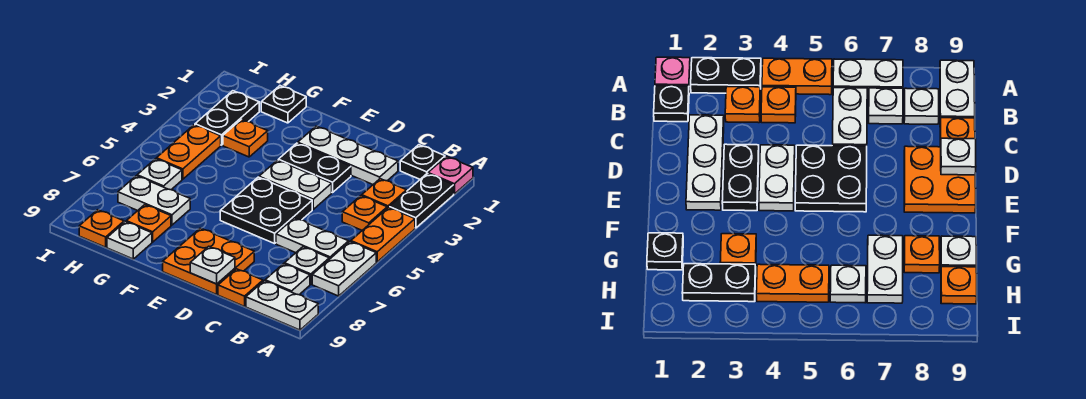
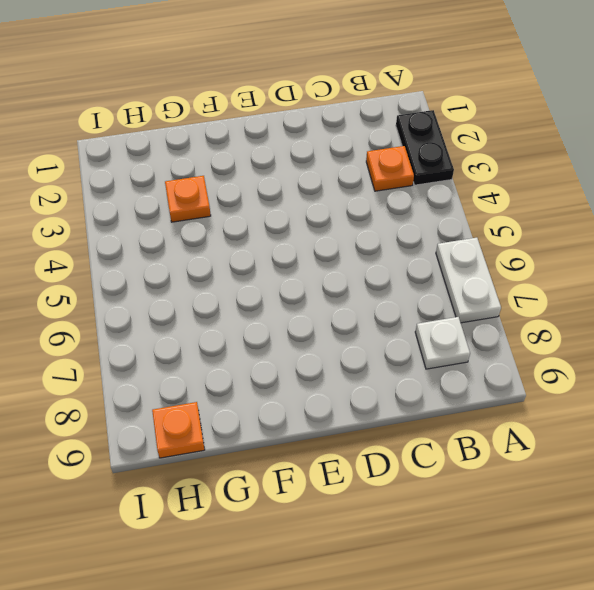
none -> pink plate A1 level 1
none -> orange plate A4:A5 level 1
none -> white plate A9:B9 level 1

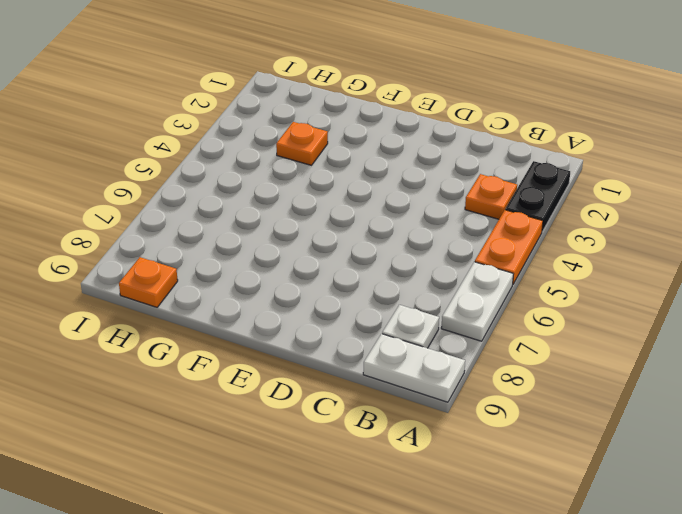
none -> pink plate A1 level 1
none -> black plate B1 level 1
none -> orange plate B4 level 1

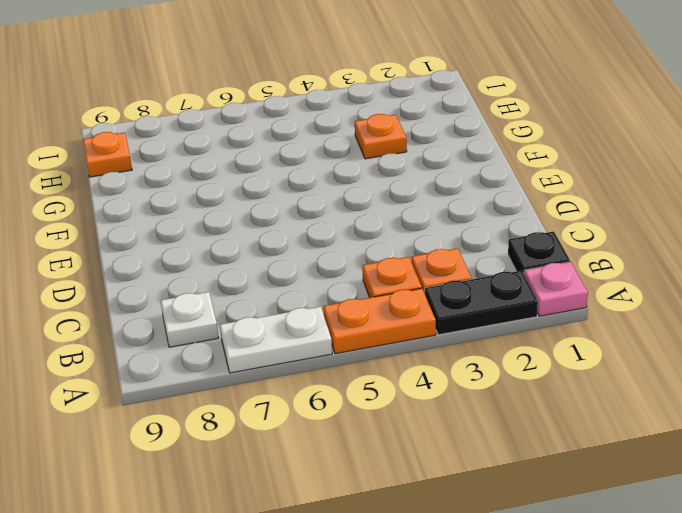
none -> white plate A9:B9 level 1
none -> white plate B6:C6 level 1
none -> white plate B7 level 1

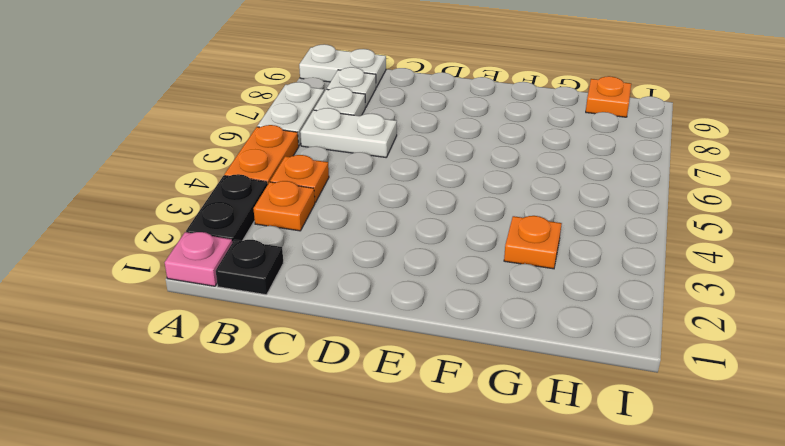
none -> white plate C2:E2 level 1
none -> orange plate C9 level 1
none -> black plate D3:E3 level 1

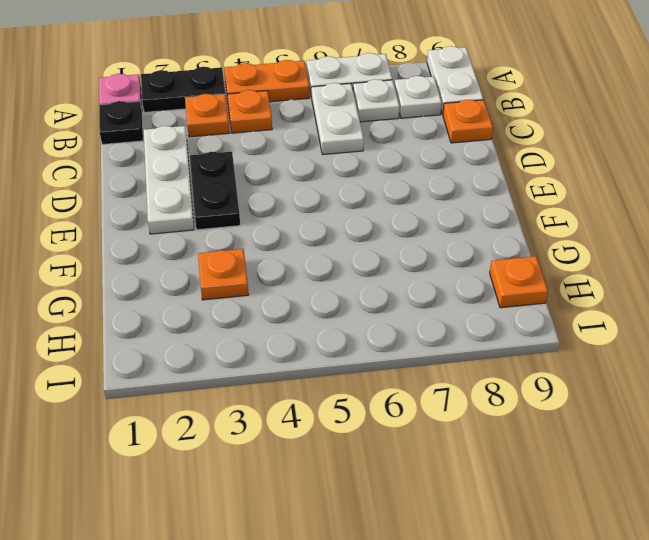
none -> white plate D4:E4 level 1
none -> black plate D5:E6 level 1
none -> orange plate D8:E9 level 1

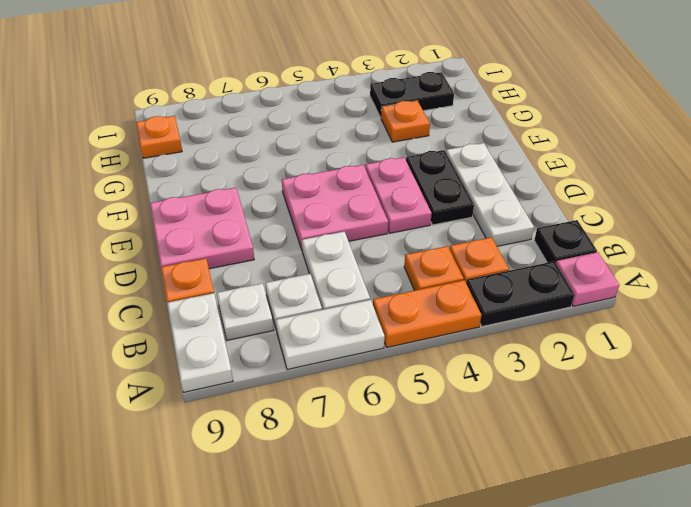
pink plate D4:E4 level 1 -> white plate D4:E4 level 1
pink plate D5:E6 level 1 -> black plate D5:E6 level 1
pink plate D8:E9 level 1 -> orange plate D8:E9 level 1
none -> black plate G1 level 1
none -> white plate G7:H7 level 1
none -> orange plate G8 level 1

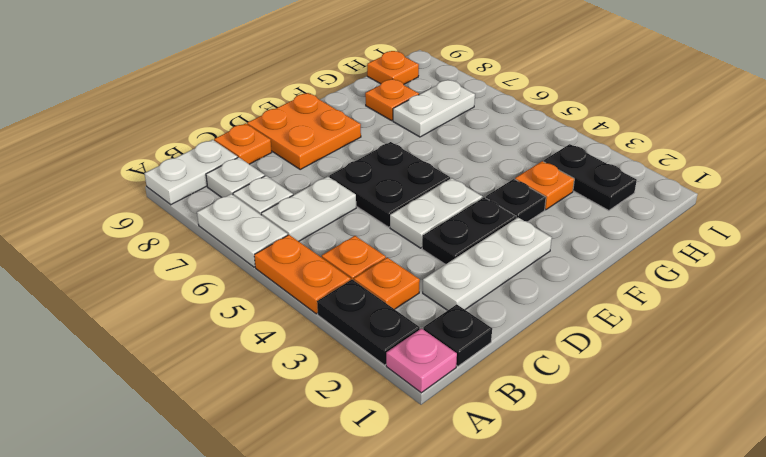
black plate F3 level 1 -> black plate G1 level 1
none -> white plate G9 level 1
none -> orange plate H4:H5 level 1
none -> white plate H6 level 1

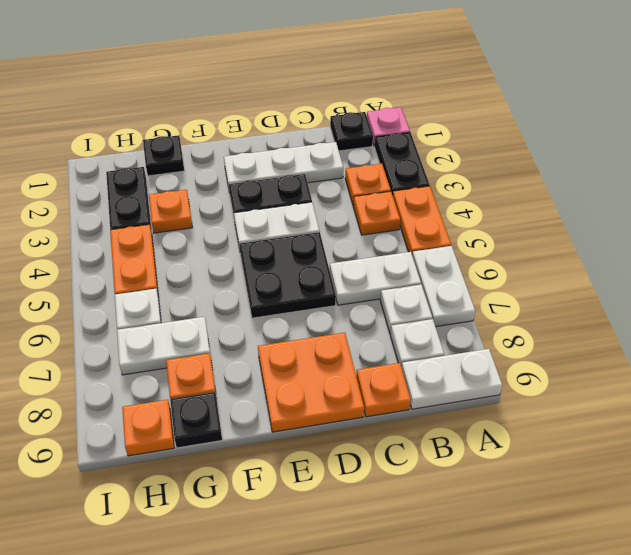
black plate G9 level 1 -> white plate G9 level 1
none -> white plate D9 level 2

